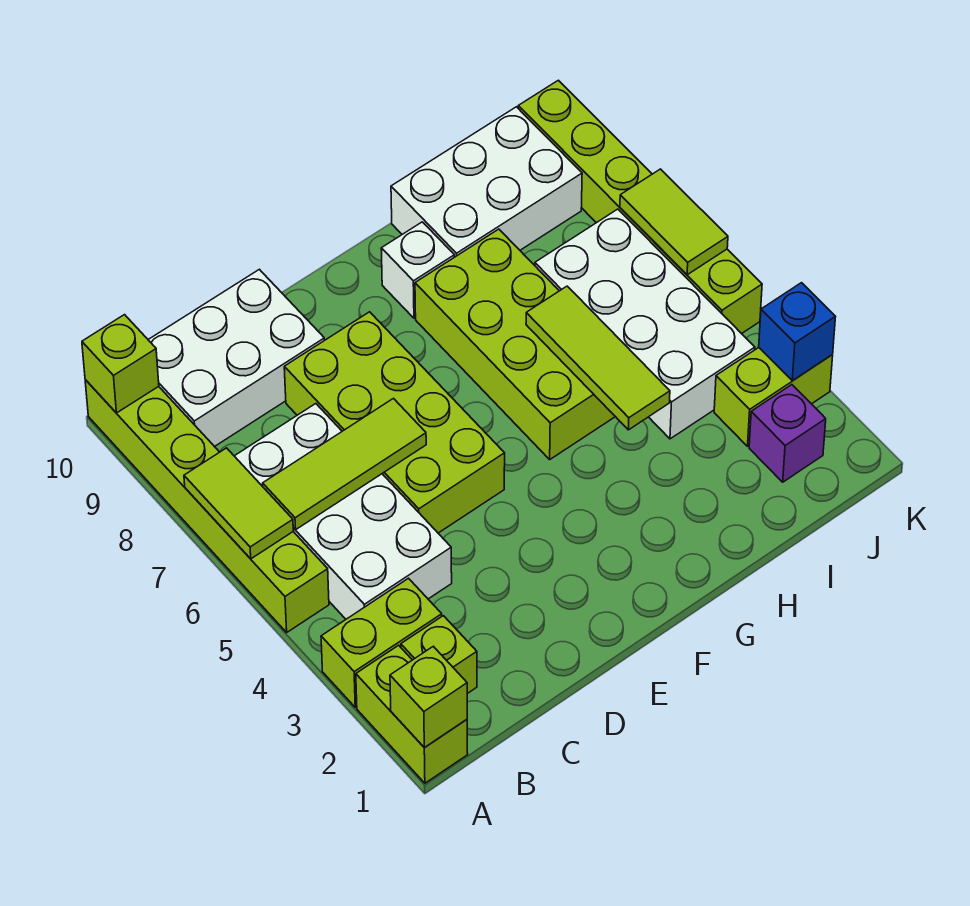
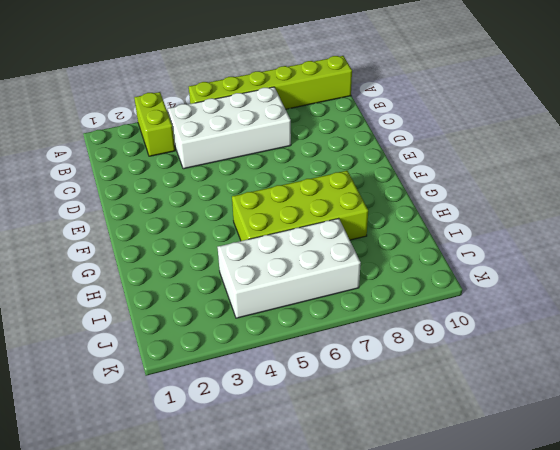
none -> lime brick A1:A2 level 1
none -> lime brick B2 level 1
none -> white brick B9:D10 level 1

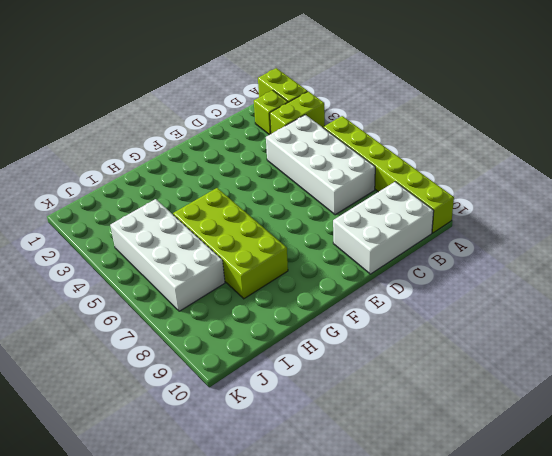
none -> lime brick D5:E8 level 1
none -> white brick G9 level 1
none -> white brick H9:J10 level 1

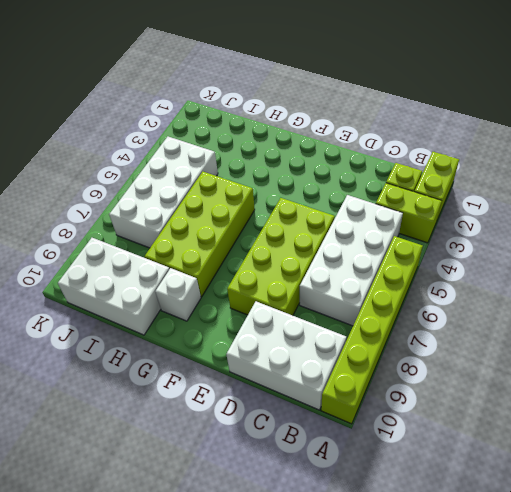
none -> purple brick J2 level 1
none -> lime brick J3:K3 level 1
none -> lime brick K5:K10 level 1

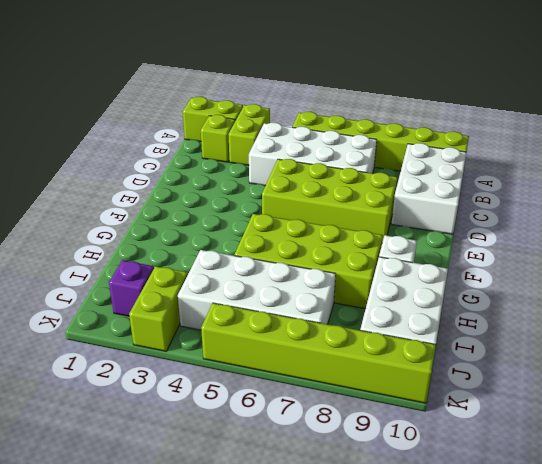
none -> lime brick A1 level 2
none -> lime tile A6:A7 level 2
none -> lime brick A10 level 2

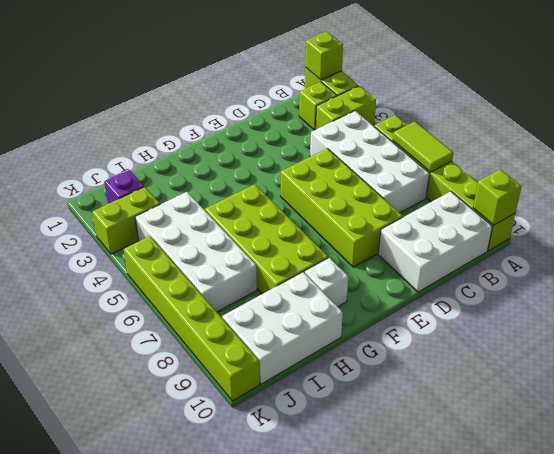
none -> lime tile B6:D6 level 2
none -> lime tile H4:H6 level 2
none -> blue brick K3 level 2

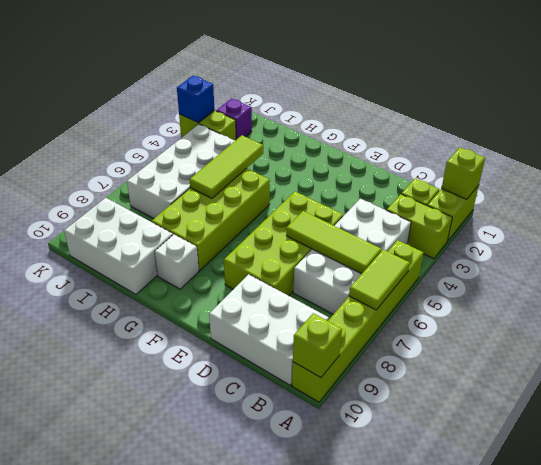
none -> lime brick K5:K10 level 1
none -> lime tile K6:K7 level 2

